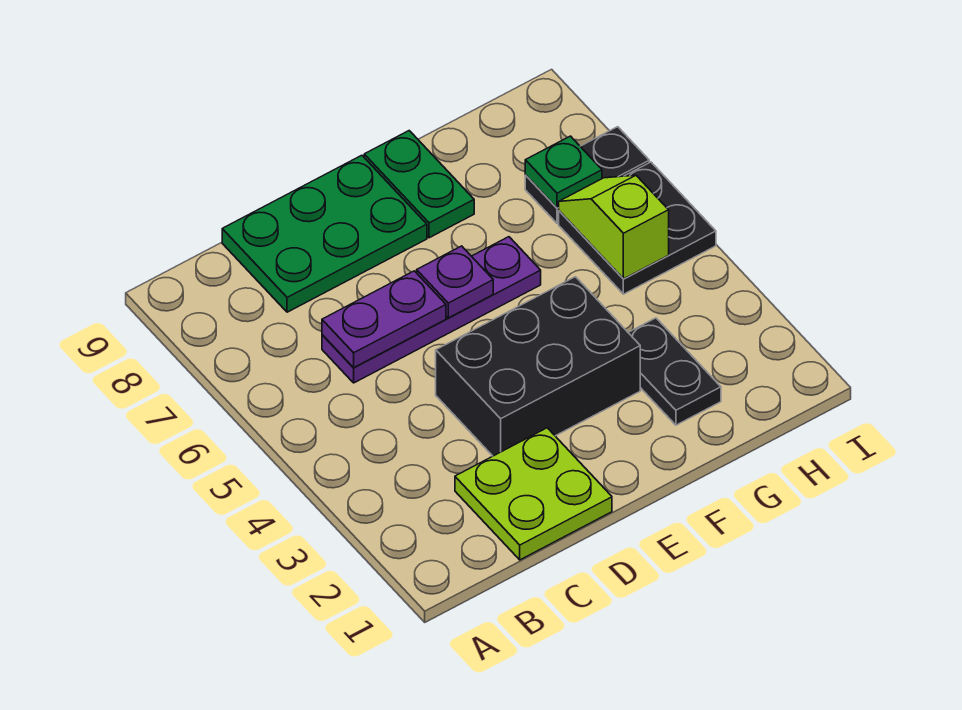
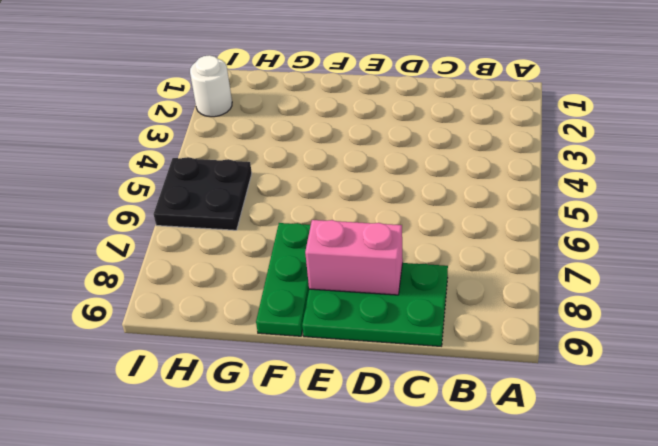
pink brick D8:E8 level 2 -> none
green plate F7:F9 level 1 -> green plate F8:F9 level 1
white round brick I2 level 1 -> none
none -> lime plate C1:D2 level 1
none -> purple plate C6:F6 level 1
none -> black brick D3:F4 level 1

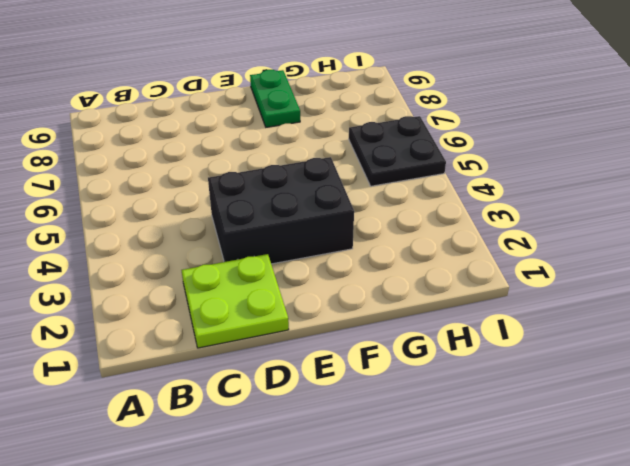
none -> purple plate C6:F6 level 1
none -> green plate C8:E9 level 1
none -> black plate G2:G3 level 1

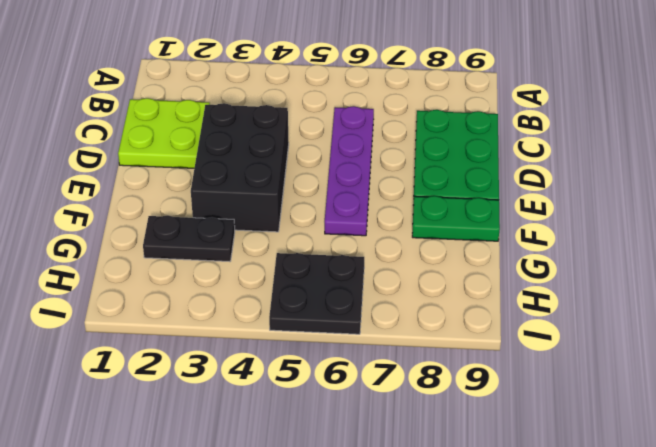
none -> black plate H7:I7 level 1
none -> purple plate C6:D6 level 2
none -> purple plate E6 level 2

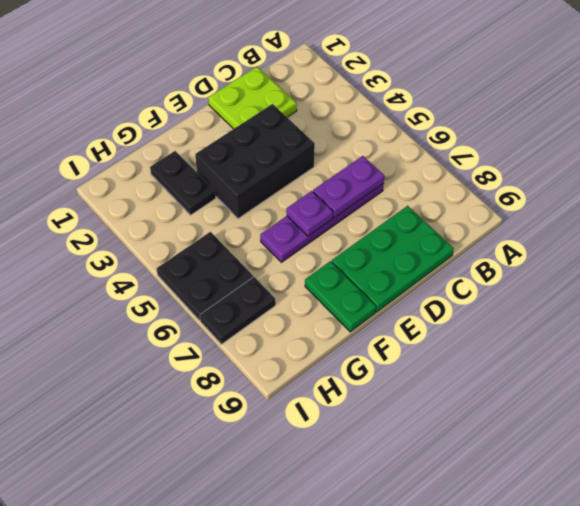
none -> lime slope H5:H6 level 2 top 5
none -> green plate H7 level 2

